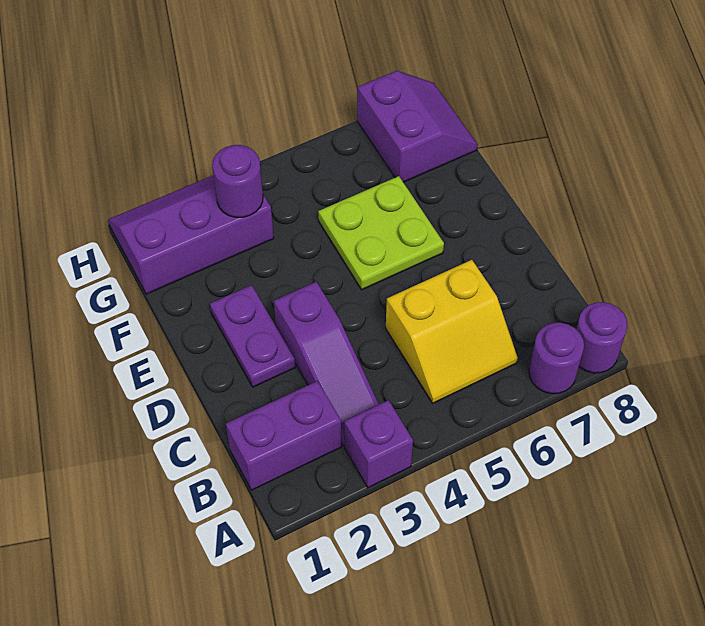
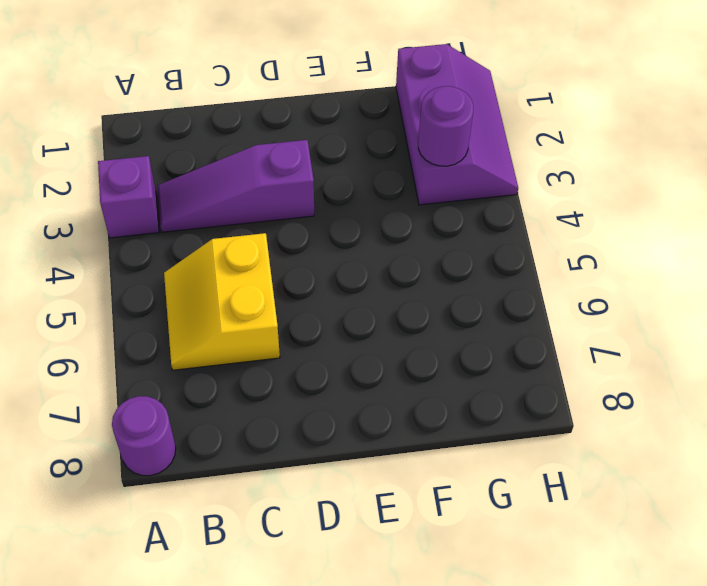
none -> purple round brick A7 level 1
none -> purple brick B1:B2 level 1

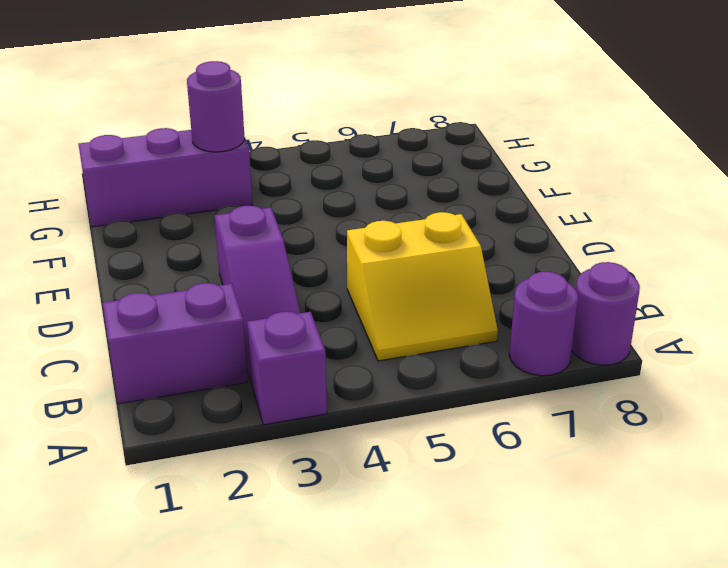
none -> purple plate D2:E2 level 1
none -> lime plate E5:F6 level 1

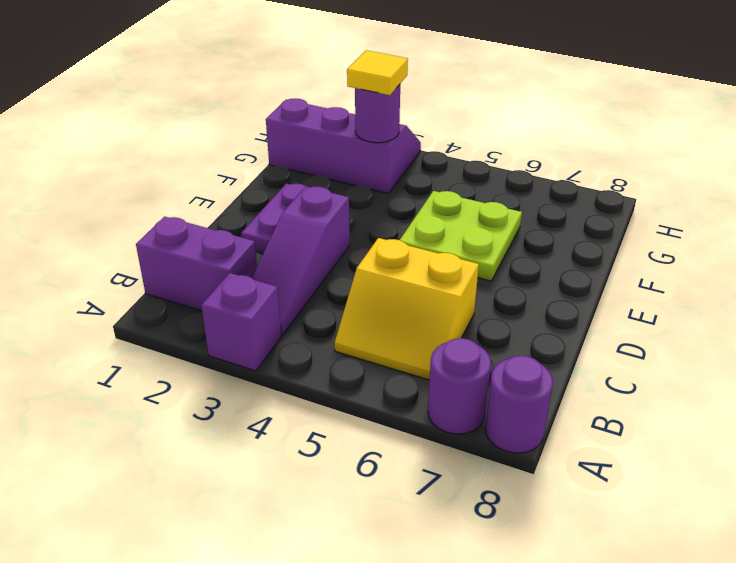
yellow tile G3 level 3 -> none
none -> purple slope G7:H8 level 1 top 7

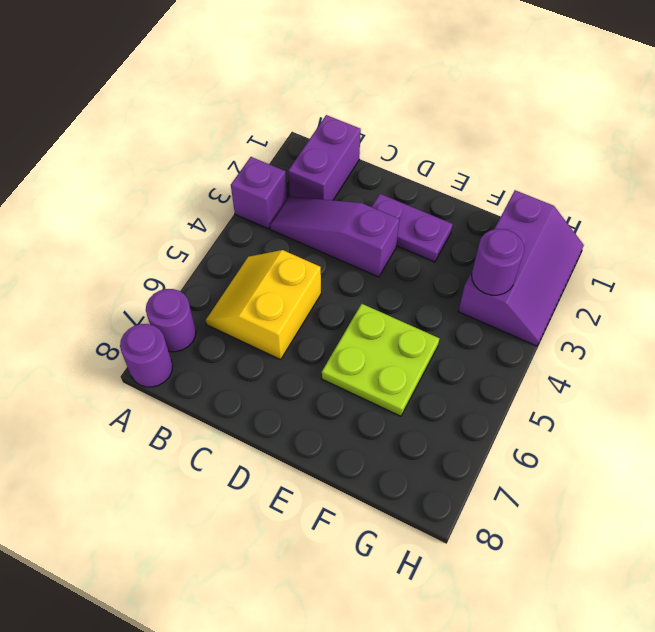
none -> purple slope G7:H8 level 1 top 7

